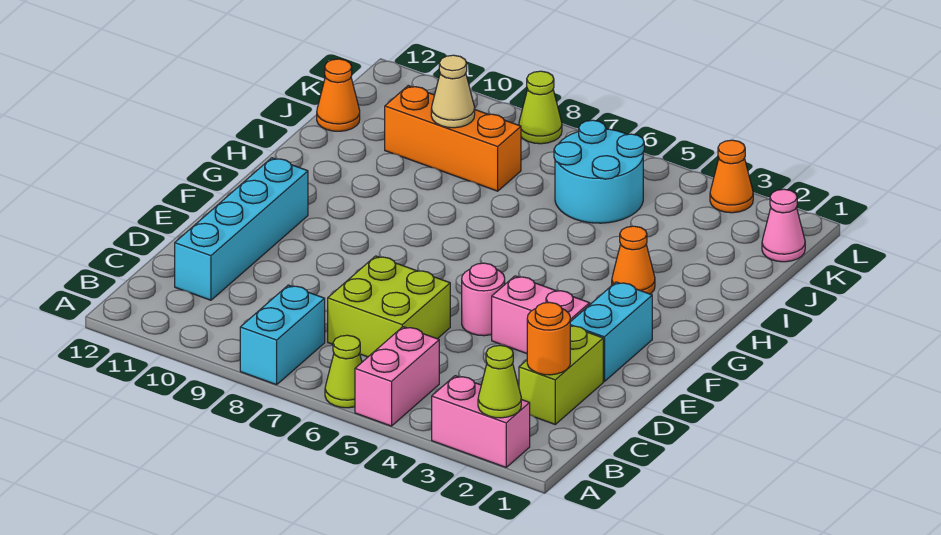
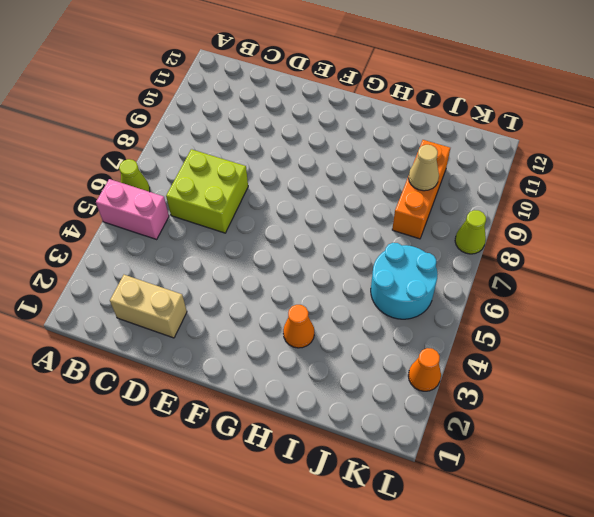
tan brick C2:D2 level 1 -> lime brick C2:D2 level 1
none -> pink brick A2:A3 level 1
none -> cyan brick A8:B8 level 1
none -> cyan brick C11:F11 level 1

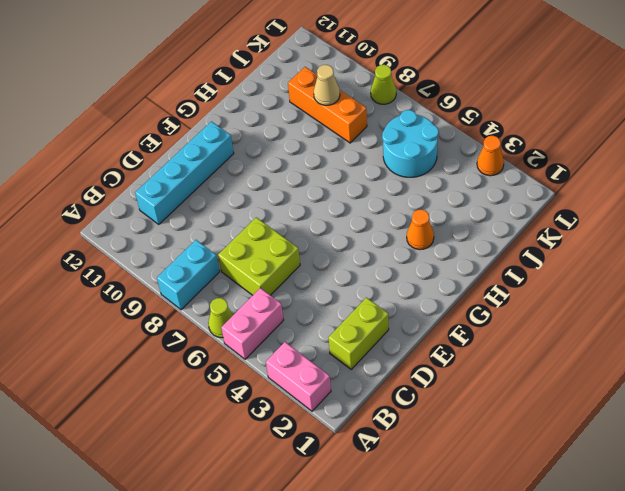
none -> cyan brick E2:F2 level 1
none -> pink brick E3:E4 level 1
none -> pink round brick E5 level 1

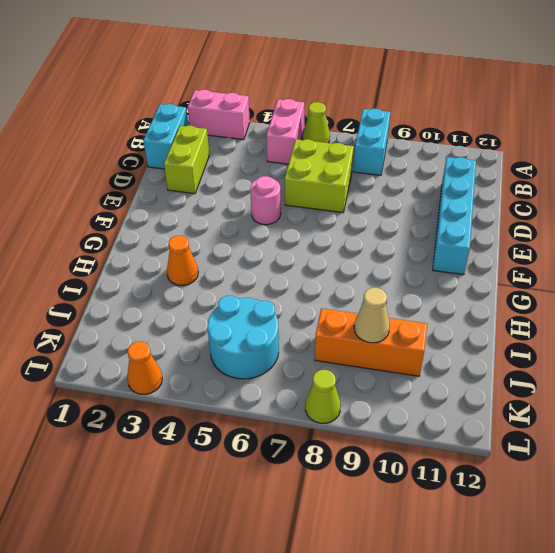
cyan brick B1:C1 level 1 -> cyan brick E2:F2 level 1
none -> pink brick E3:E4 level 1
none -> orange cone J12 level 1
none -> pink cone K1 level 1

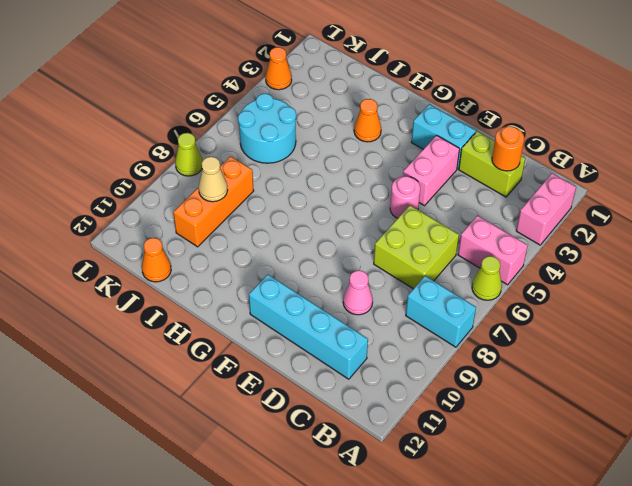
pink cone D9 level 1 -> pink cone K1 level 1
none -> lime cone A2 level 2

